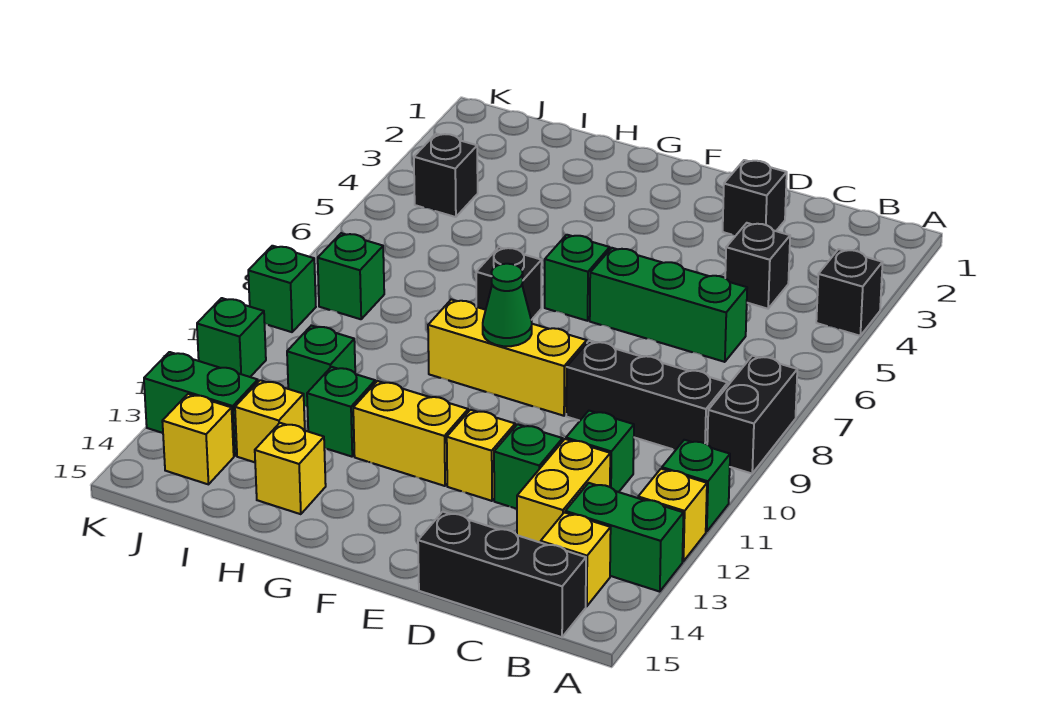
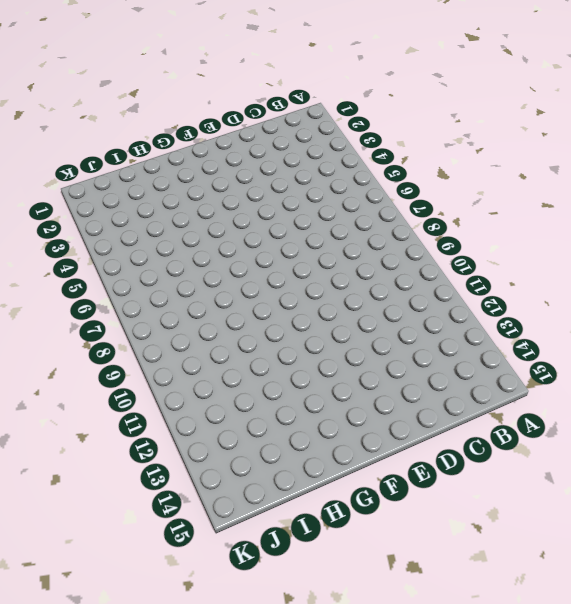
none -> black brick A4 level 1
none -> black brick A8:A9 level 1
none -> green brick A11 level 1
none -> yellow brick A12 level 1

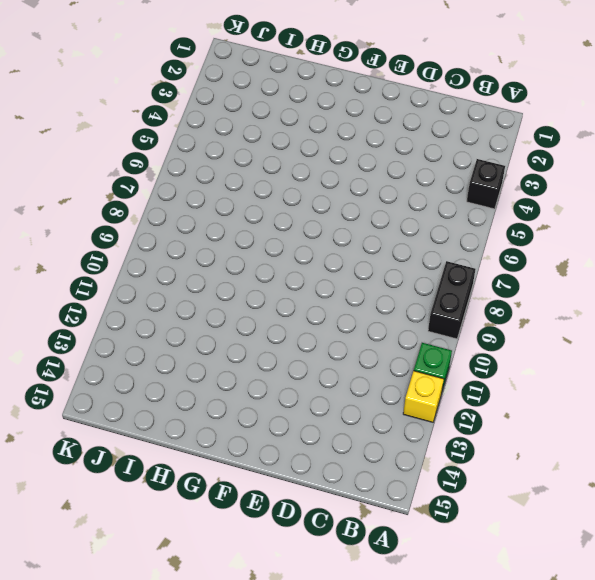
none -> green brick A13:B13 level 1
none -> black brick B9:D9 level 1
none -> yellow brick B14 level 1
none -> black brick B15:D15 level 1

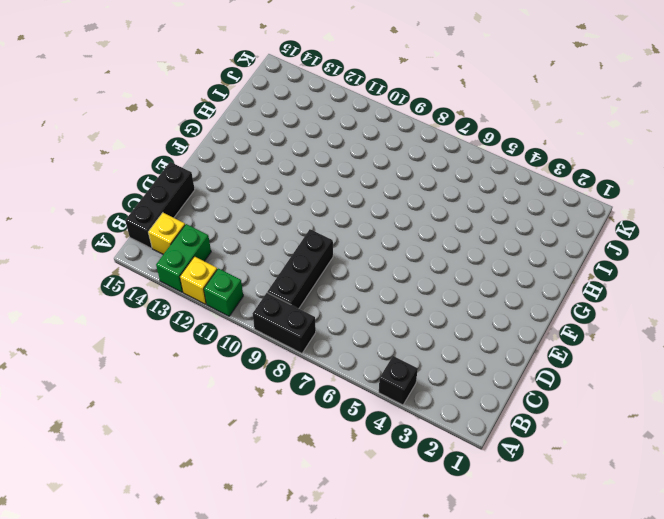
none -> black brick C4 level 1
none -> green brick C6:E6 level 1
none -> green brick C11 level 1
none -> yellow brick C12:C13 level 1

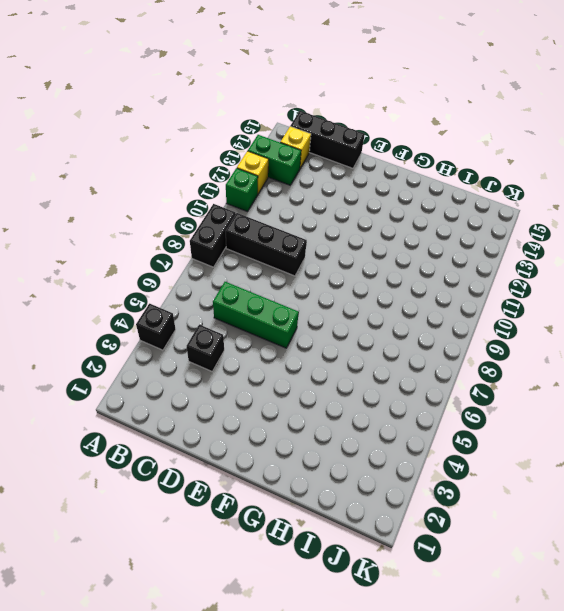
none -> green brick C11 level 1
none -> yellow brick C12:C13 level 1
none -> black brick D2 level 1
none -> green brick D12 level 1

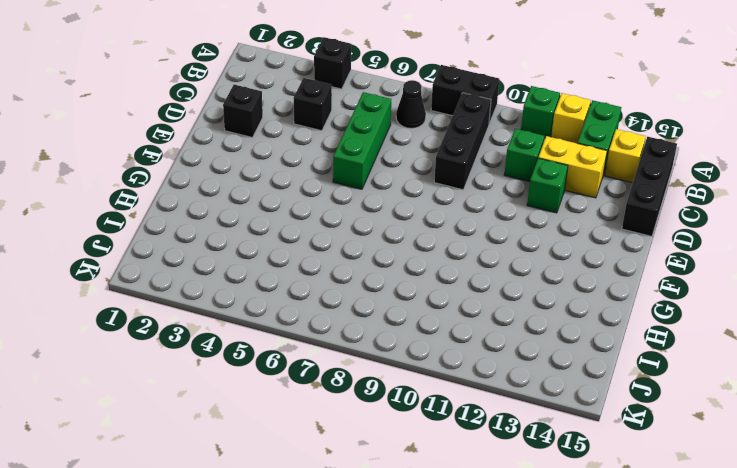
black cone B7 level 1 -> none
none -> yellow brick E9:G9 level 1
none -> yellow brick E12 level 1
none -> green brick F6 level 1
none -> yellow brick F12:G12 level 1

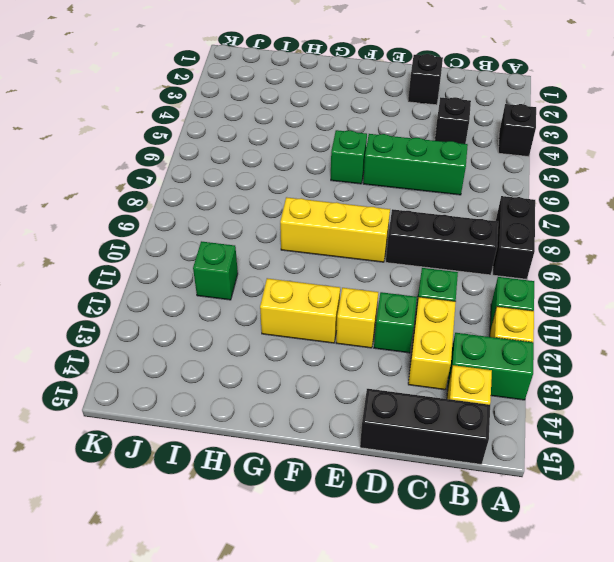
none -> black brick G7 level 1
none -> green brick H12 level 1
none -> yellow brick H14 level 1
none -> yellow brick I13 level 1

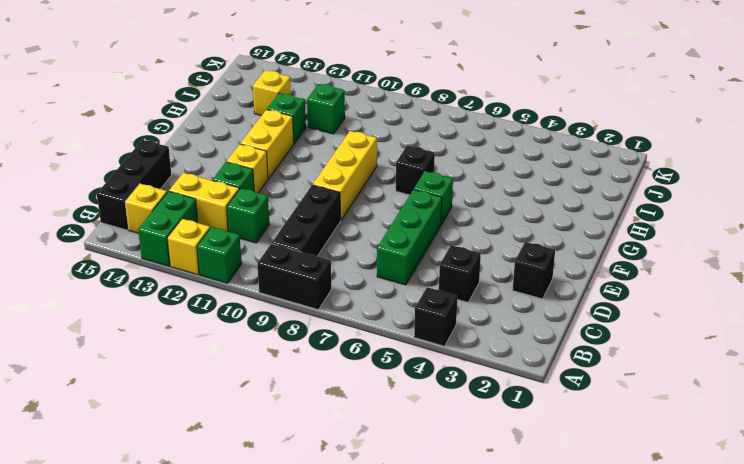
none -> yellow brick H14 level 1
none -> black brick J4 level 1
none -> green brick J8 level 1
none -> green brick J13:K13 level 1

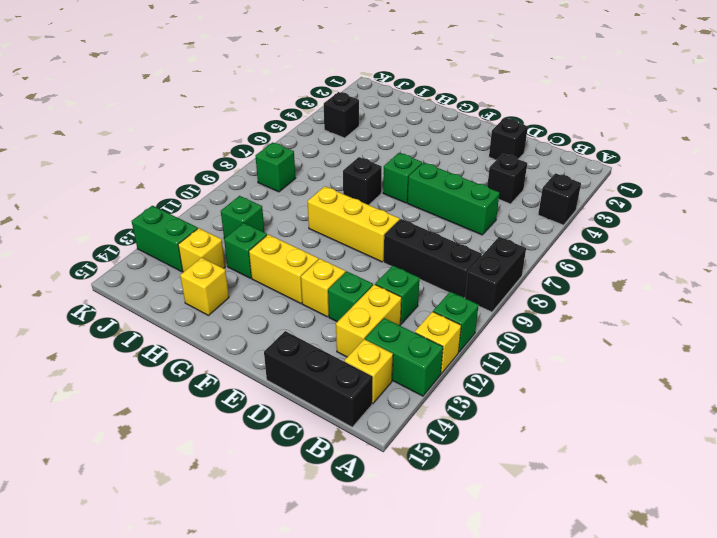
none -> yellow brick J14 level 1
none -> green brick K9 level 1
none -> green brick K11 level 1
none -> green cone F9 level 2

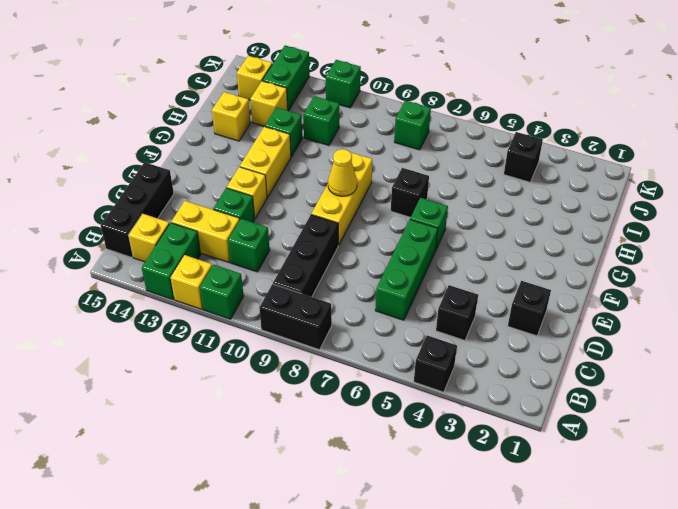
yellow cone F9 level 2 -> green cone F9 level 2
none -> green brick K9 level 1

